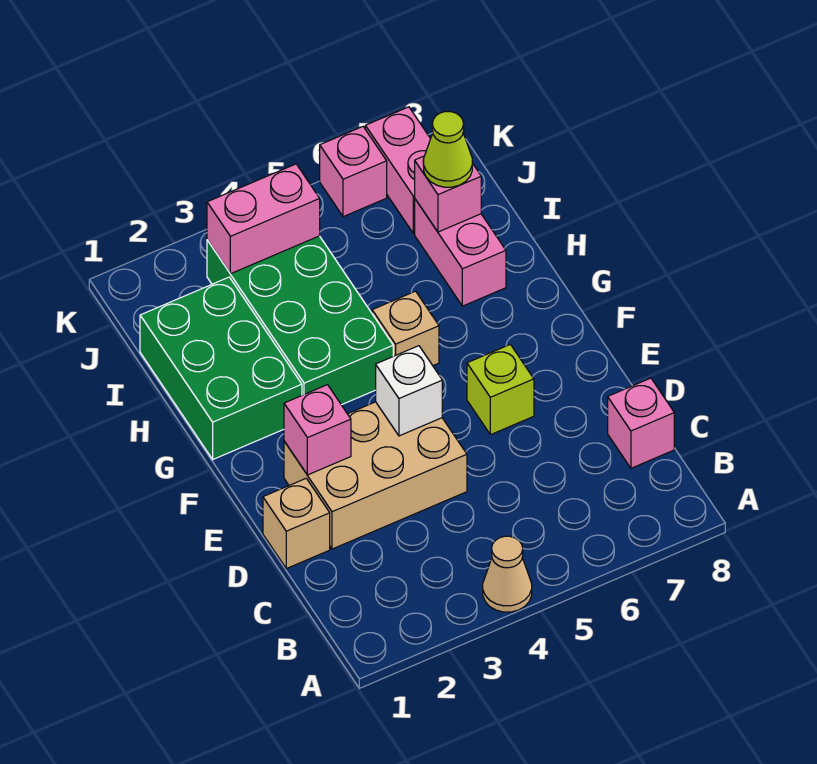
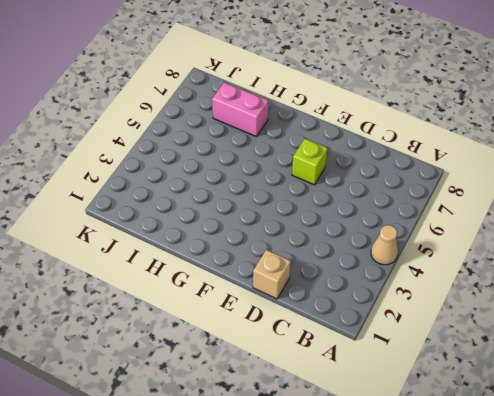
none -> pink brick C8 level 1
none -> tan brick D2:E4 level 1
none -> green brick G1:I2 level 1

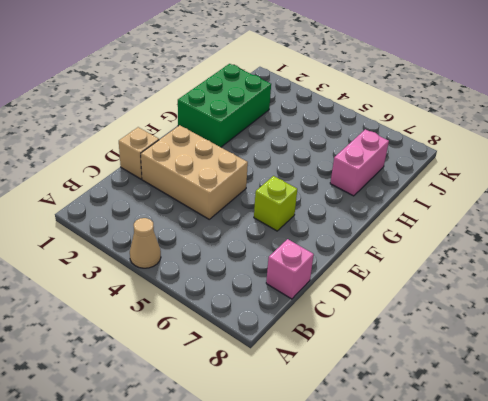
none -> green brick G3:J4 level 1
none -> tan brick G5 level 1
none -> pink brick J7:K7 level 1

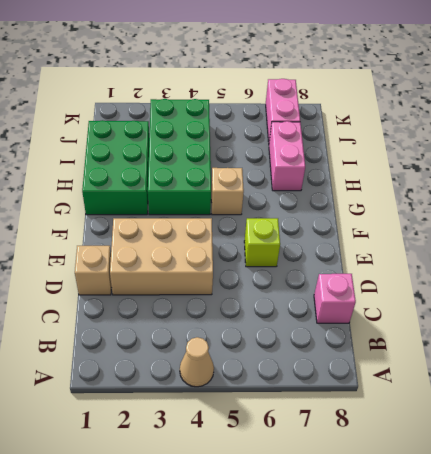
none -> pink brick K6 level 1
none -> pink brick E2 level 2
none -> white brick E4 level 2

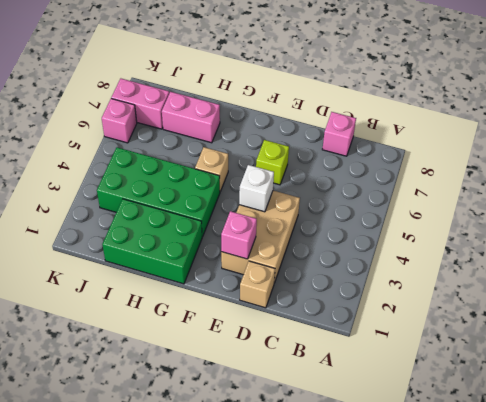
none -> tan cone A4 level 1
none -> pink brick I7 level 2
none -> pink brick J3:J4 level 2

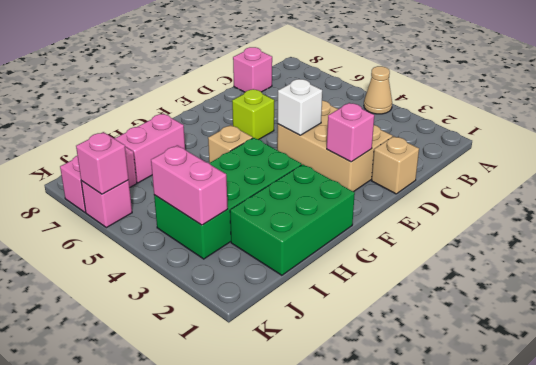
pink brick K6 level 2 -> pink brick I7 level 2
none -> lime cone I7 level 3

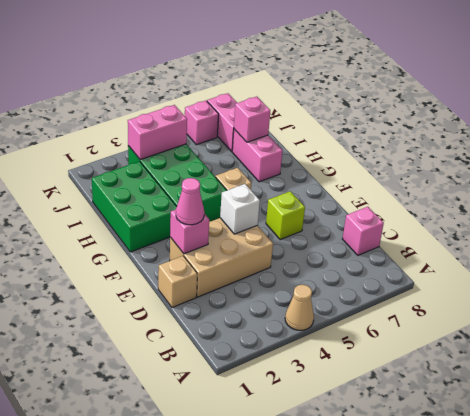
pink cone E2 level 3 -> none
none -> lime cone I7 level 3

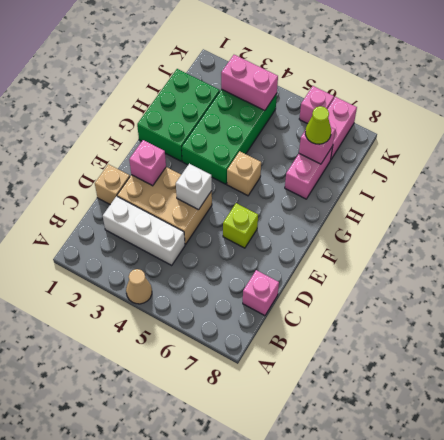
white brick C2:C4 level 1 -> none

